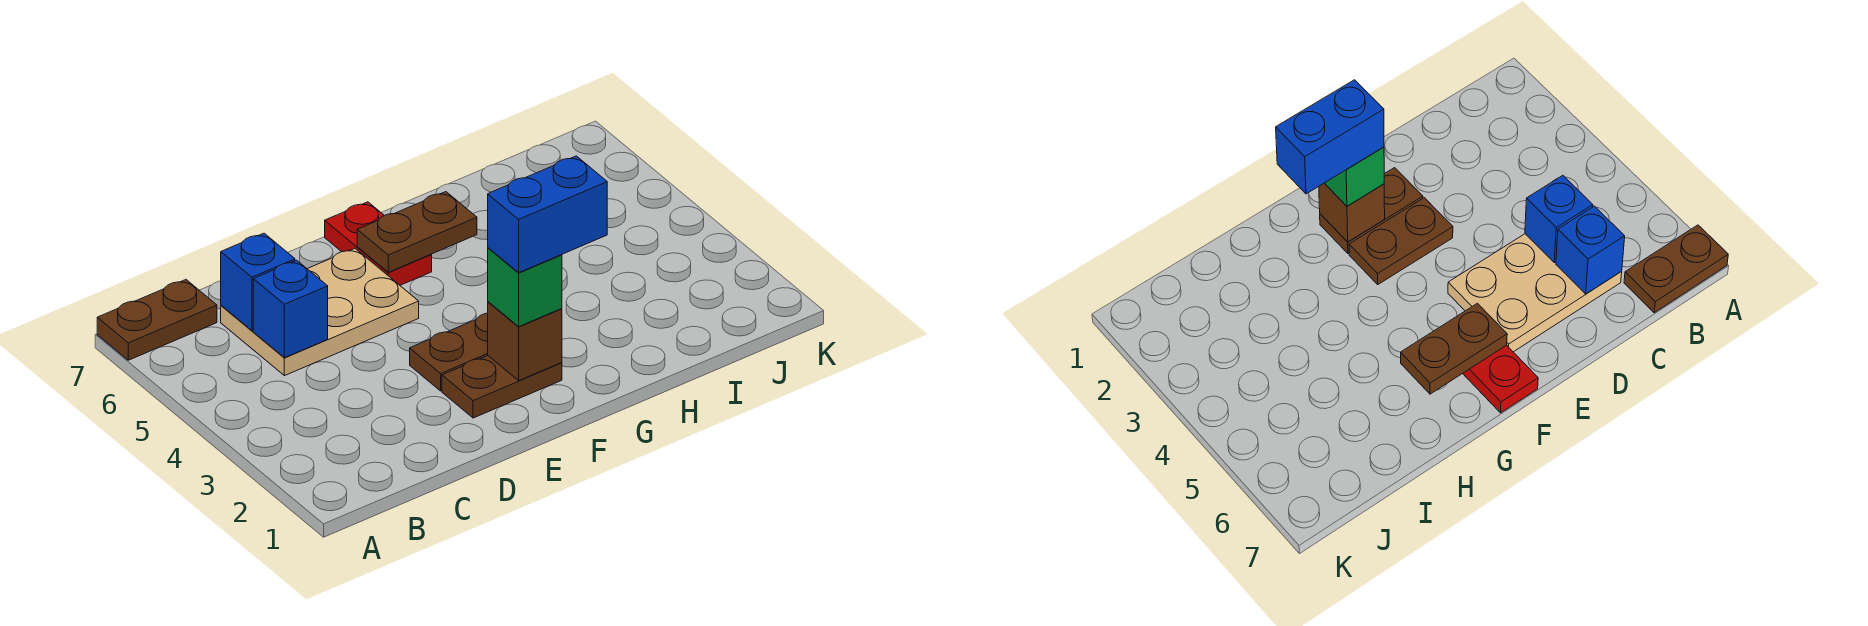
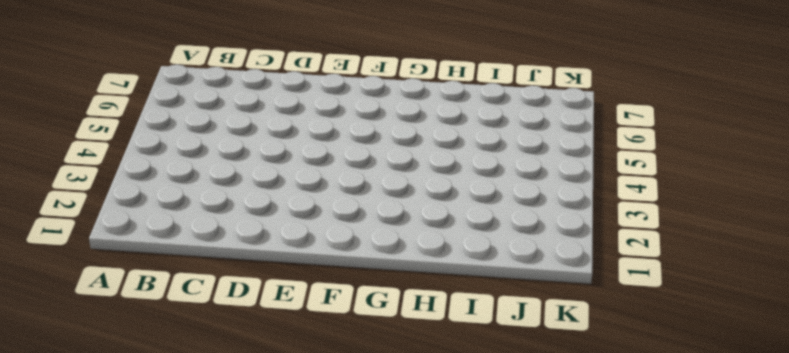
none -> brown plate A7:B7 level 1
none -> tan plate C5:E6 level 1

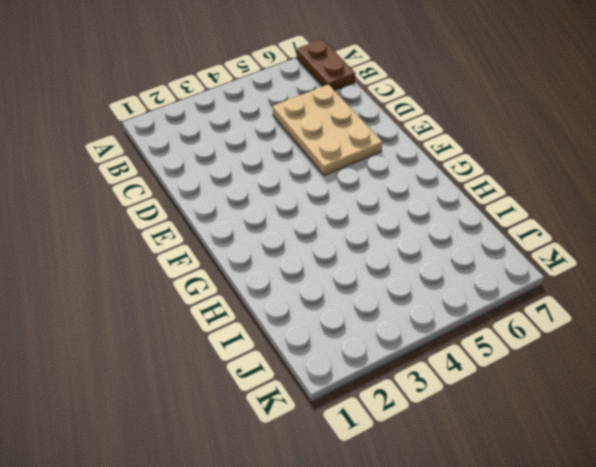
none -> brown plate E2:F2 level 1
none -> brown plate E3:F3 level 1

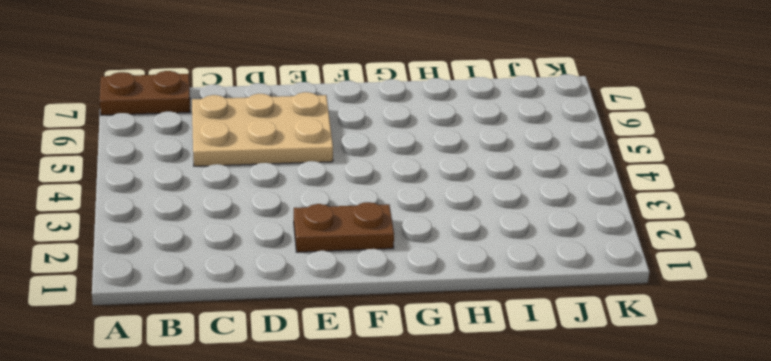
none -> brown plate E3:F3 level 1
none -> red plate F6:F7 level 1

